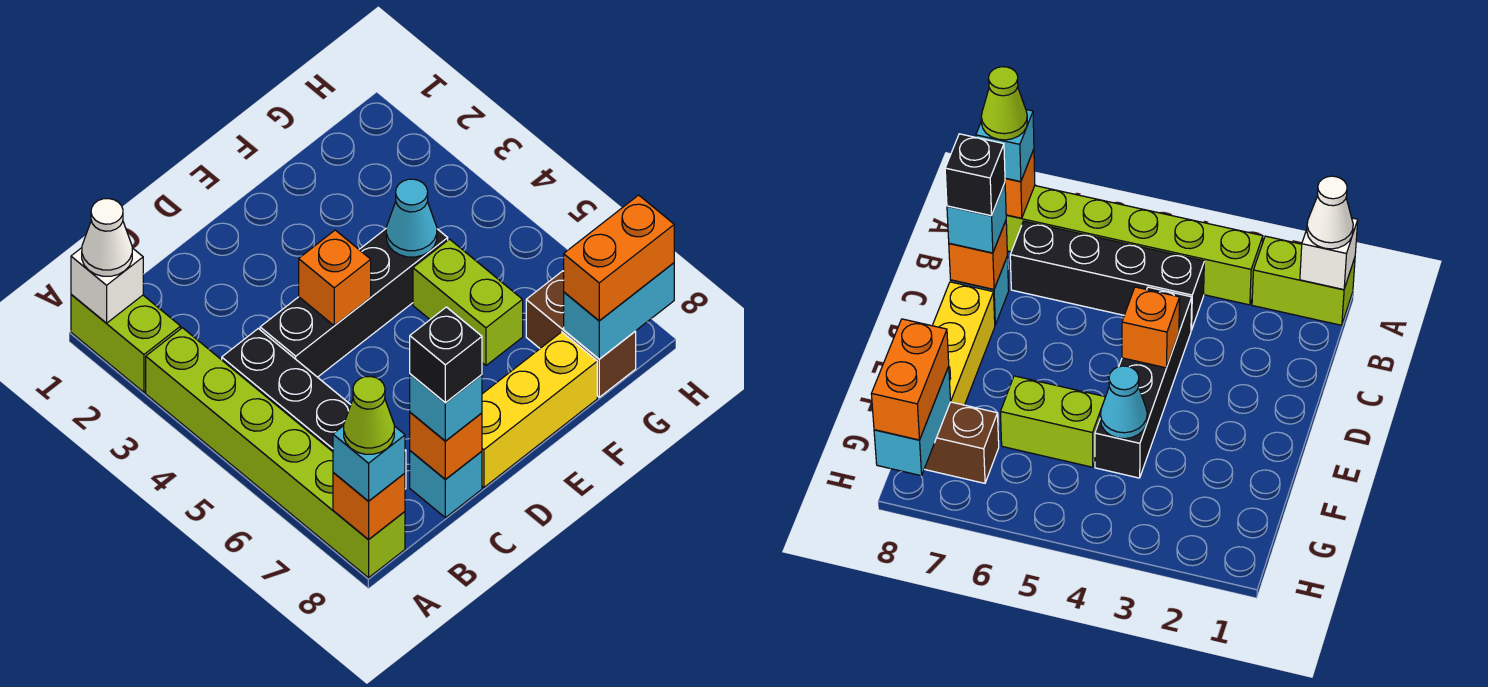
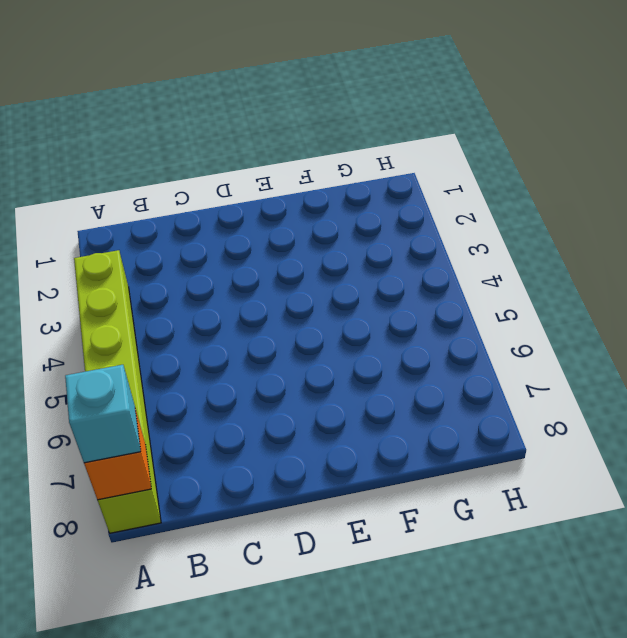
none -> lime brick A1:A2 level 1
none -> black brick B4:B7 level 1
none -> black brick C4:F4 level 1

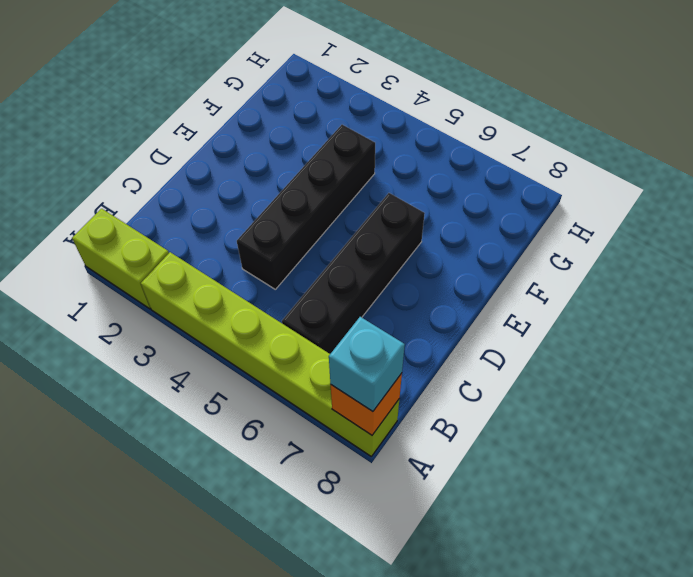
black brick B6:E6 level 1 -> black brick B4:B7 level 1
none -> cyan brick C8 level 1
none -> yellow brick D8:F8 level 1
none -> lime brick F5:F6 level 1

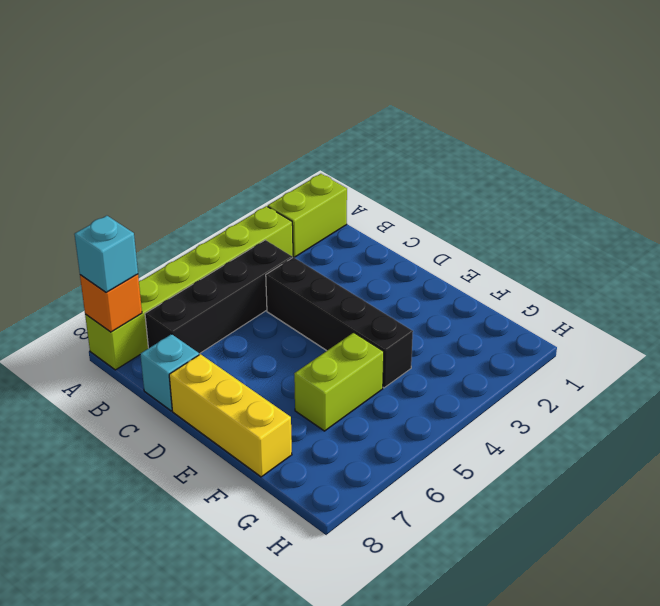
none -> brown brick G7:G8 level 1
none -> white brick A1 level 2
none -> orange brick C8 level 2

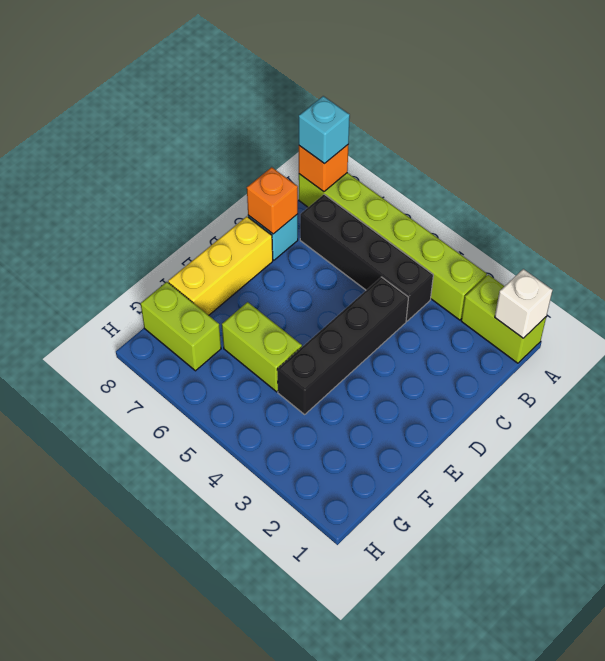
lime brick G7:G8 level 1 -> brown brick G7:G8 level 1
none -> orange brick D4 level 2
none -> cyan cone F4 level 2
none -> cyan brick G8:H8 level 2

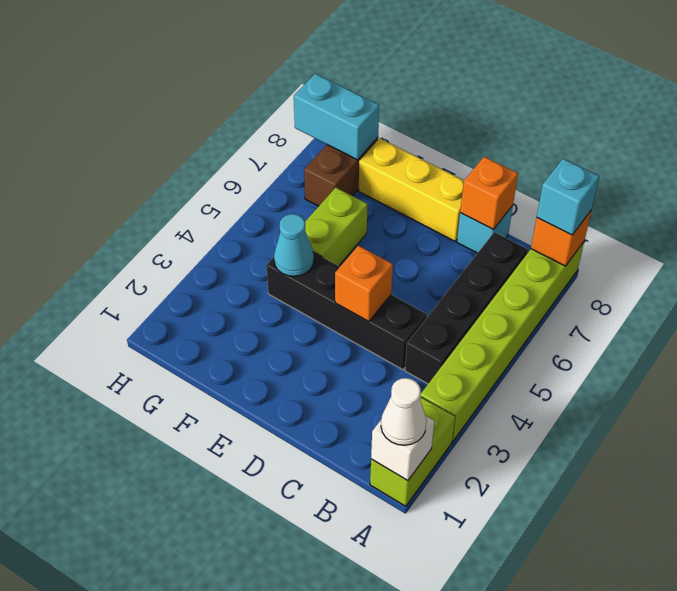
none -> cyan brick C8 level 3
none -> orange brick G8:H8 level 3
none -> lime cone A8 level 4

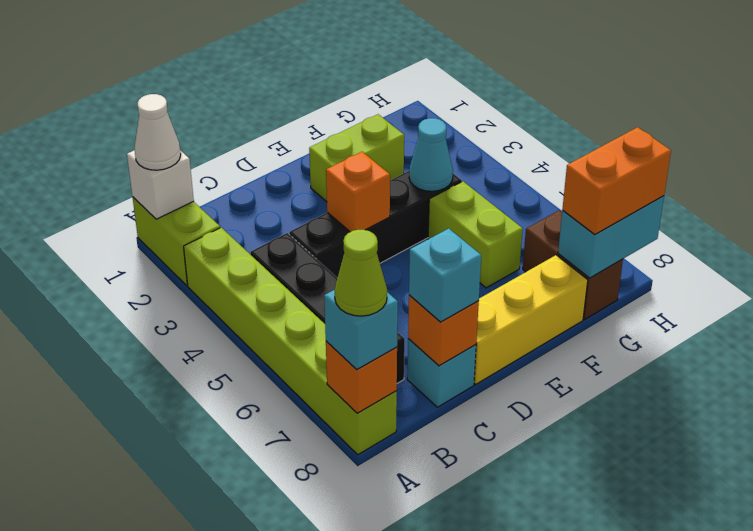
lime brick E2:F2 level 1 -> none
none -> black brick C8 level 4

